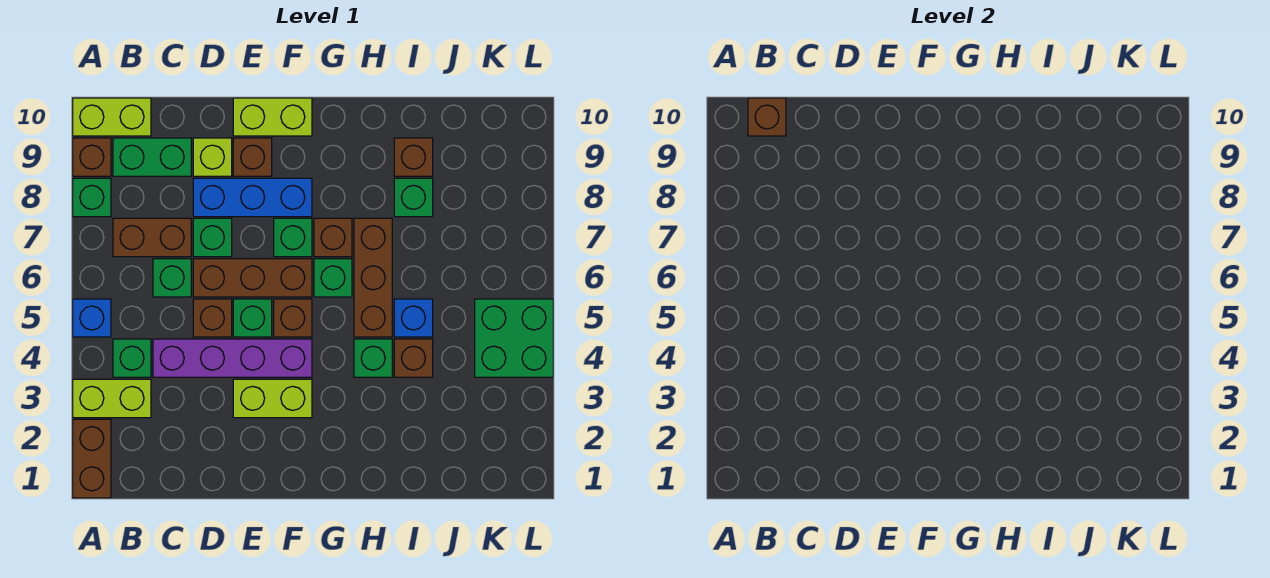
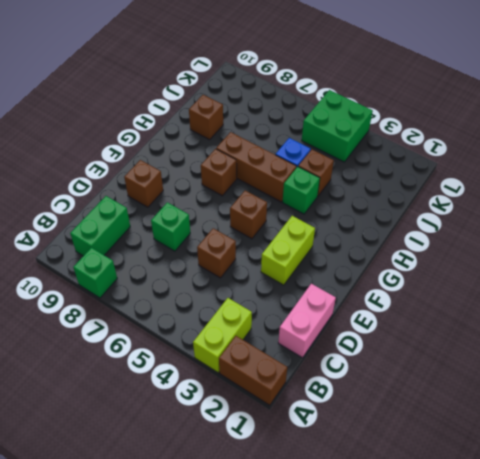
pink brick C1:D1 level 1 -> none
none -> blue brick A5 level 1
none -> brown brick A9 level 1
none -> lime brick A10:B10 level 1
none -> green brick B4 level 1

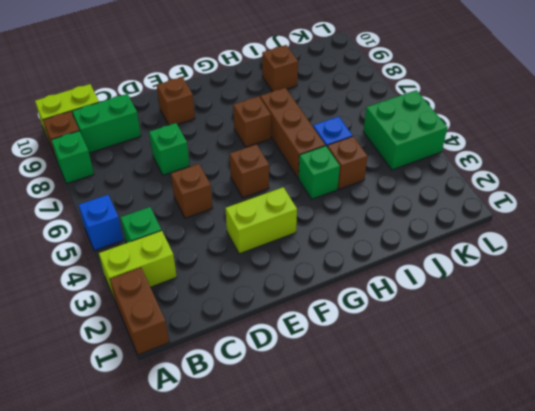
none -> brown brick B7:C7 level 1
none -> purple brick C4:F4 level 1
none -> green brick C6 level 1
none -> brown brick D6:F6 level 1

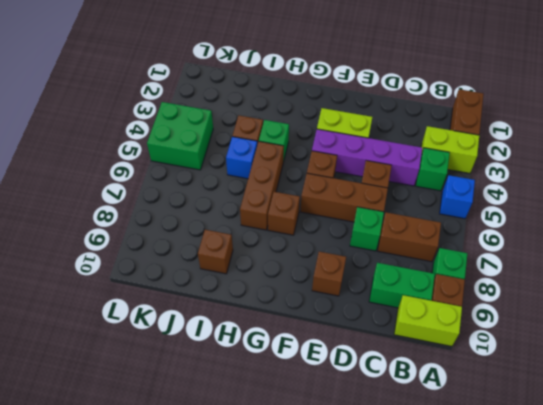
none -> green brick C6 level 1
none -> blue brick D8:F8 level 1
none -> lime brick D9 level 1
none -> green brick E5 level 1

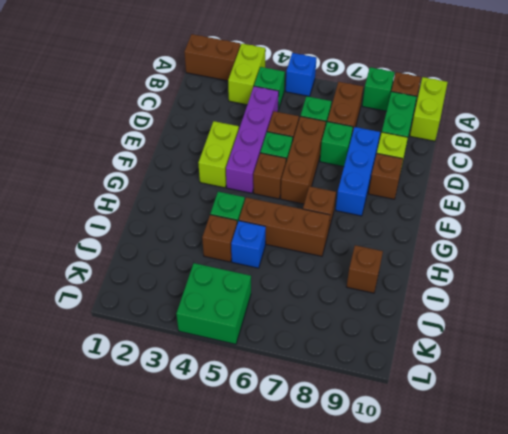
none -> lime brick E10:F10 level 1
none -> green brick F7 level 1
none -> green brick G6 level 1
none -> green brick I8 level 1

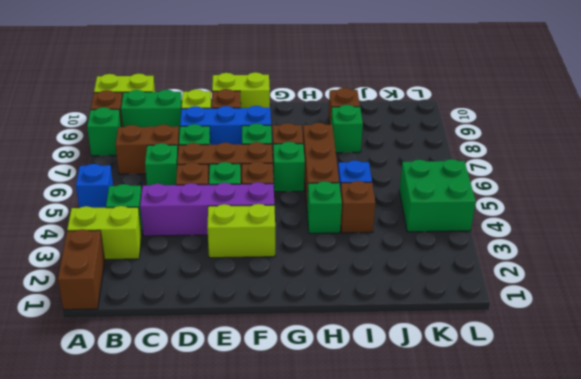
none -> brown brick B10 level 2

